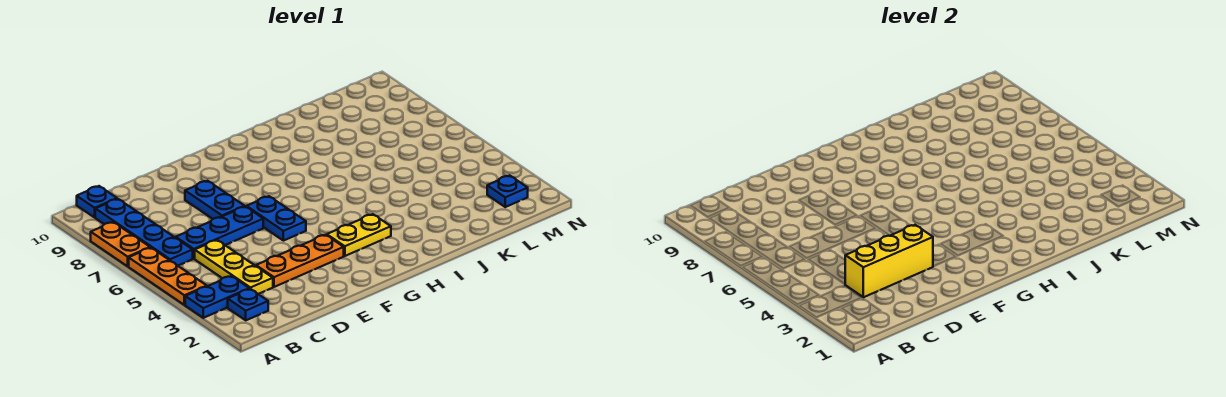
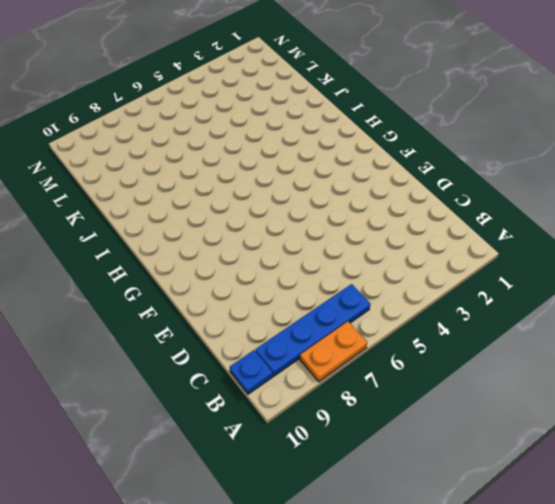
none -> blue plate A3:B3 level 1
none -> orange plate A4:A6 level 1
none -> blue plate B2 level 1

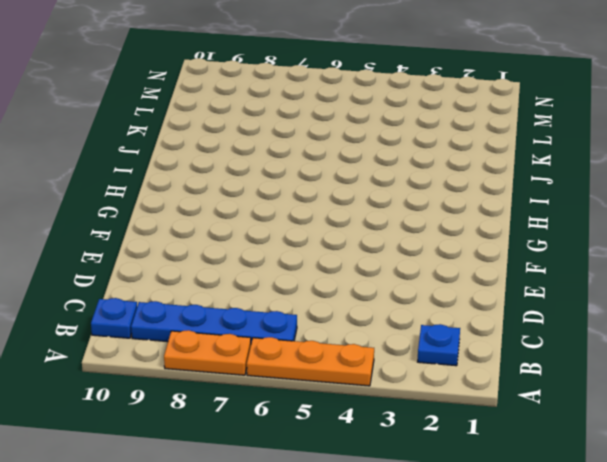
none -> blue plate A3:B3 level 1
none -> yellow plate C3:C5 level 1
none -> blue plate C6:E6 level 1

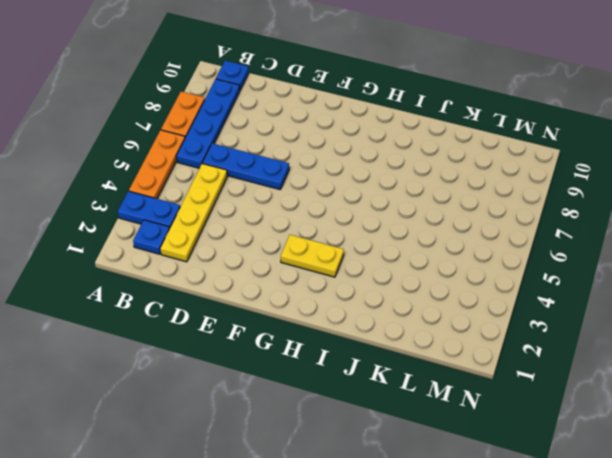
yellow plate C2:C5 level 1 -> yellow plate C3:C5 level 1
none -> orange plate D3:F3 level 1
none -> blue plate E7:E8 level 1
none -> blue plate F5:F6 level 1

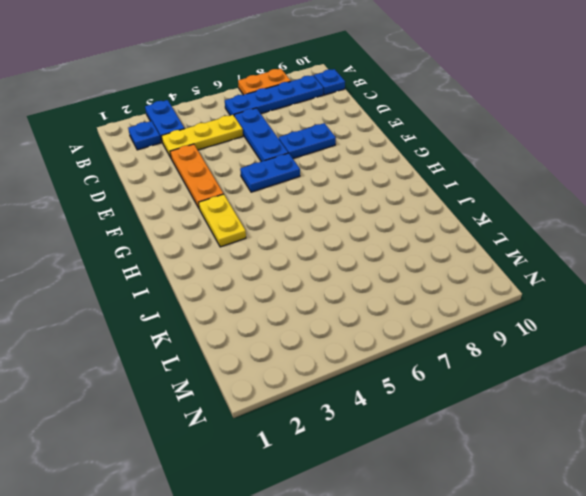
none -> orange plate A4:A6 level 1
none -> blue plate M2 level 1
none -> yellow brick C3:E3 level 2

